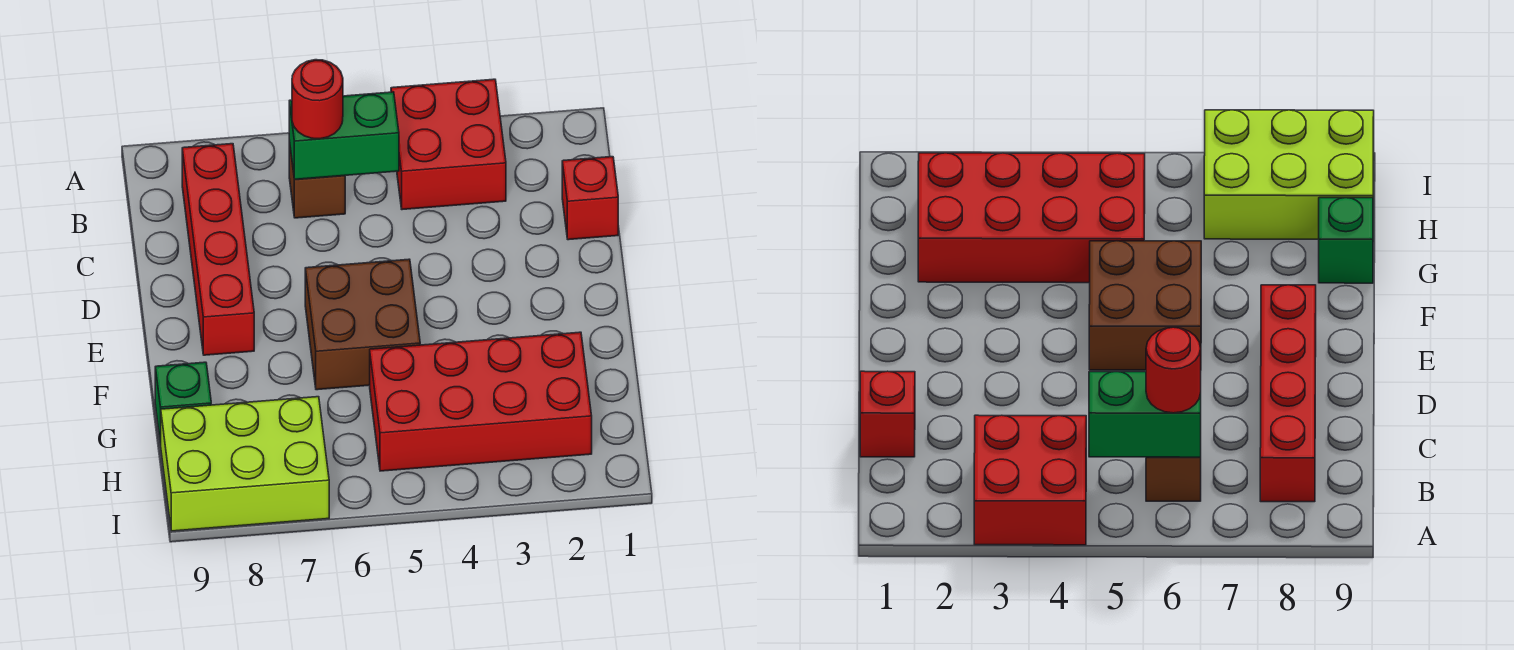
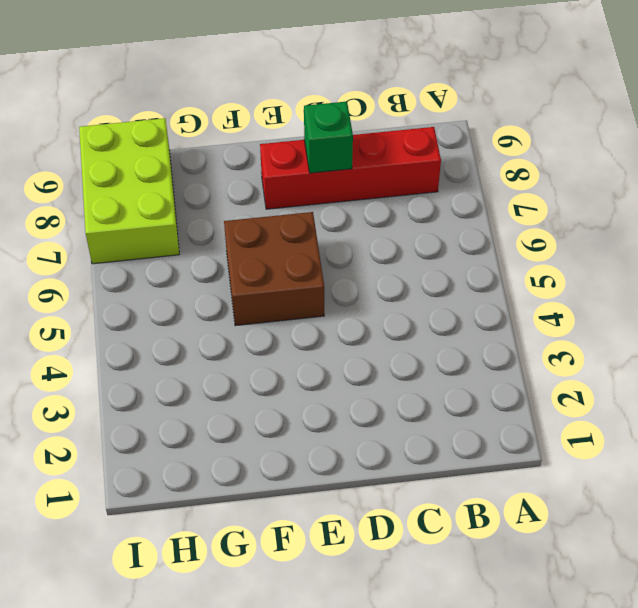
green brick D8 level 2 -> green brick G9 level 1
none -> red brick A3:B4 level 1
none -> brown brick B6 level 1

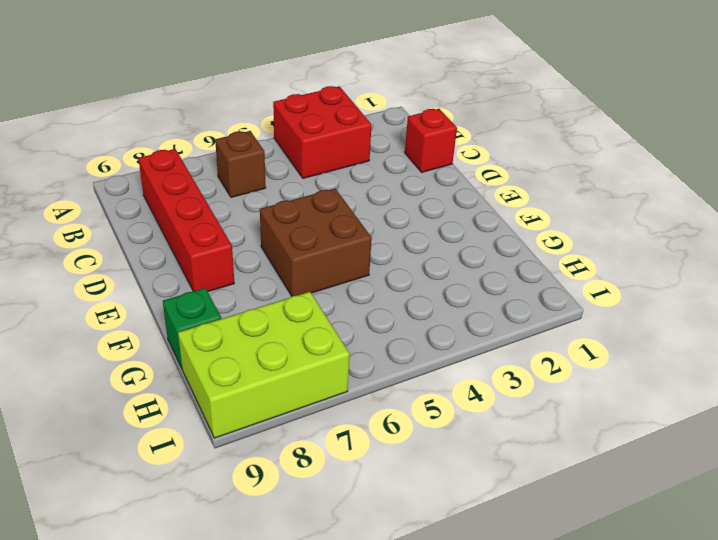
none -> red brick G2:H5 level 1
none -> green brick B5:B6 level 2

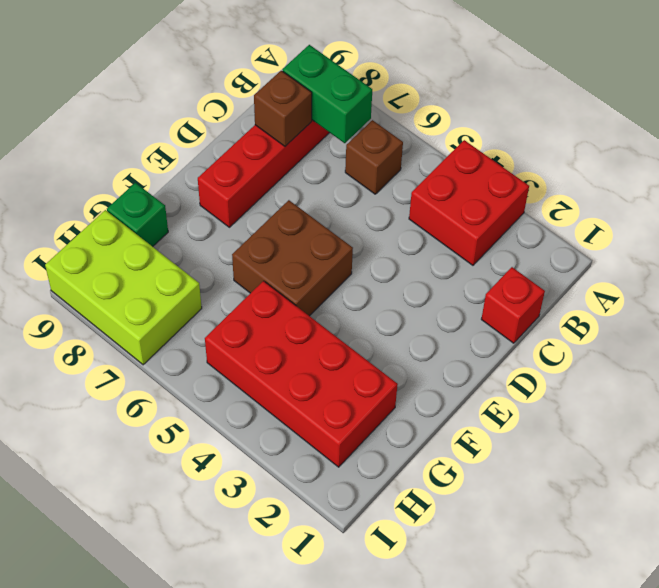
green brick B7:B8 level 2 -> green brick B5:B6 level 2
brown brick C8 level 2 -> none
none -> red round brick B6 level 3

